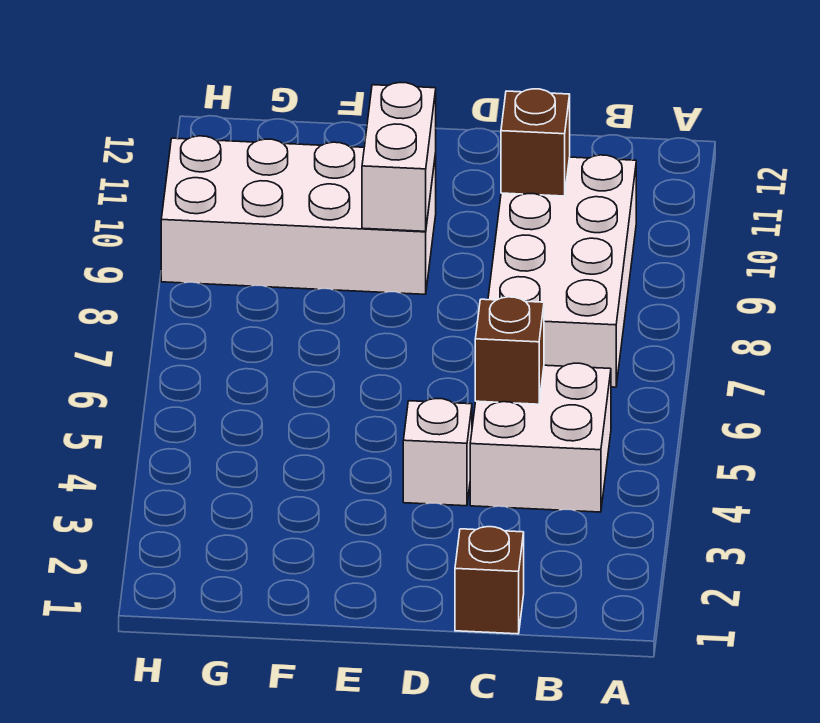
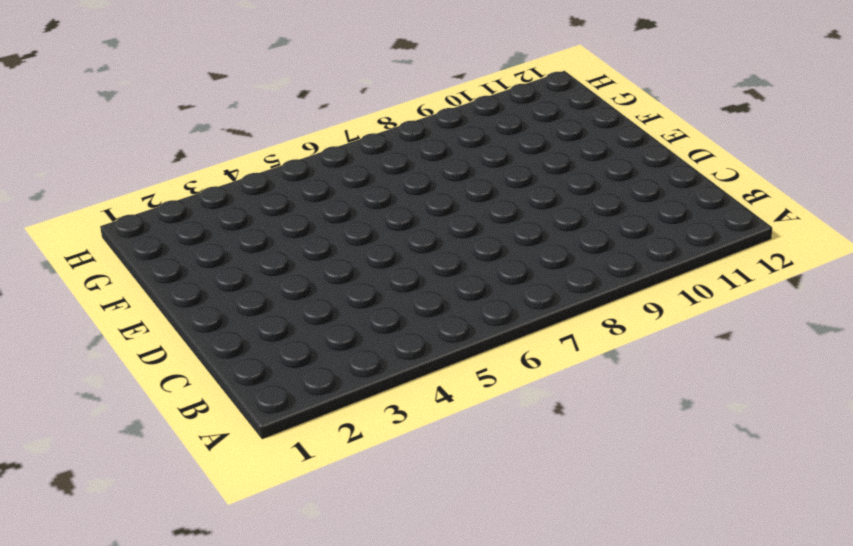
none -> white brick B4:C5 level 1
none -> white brick B7:C10 level 1

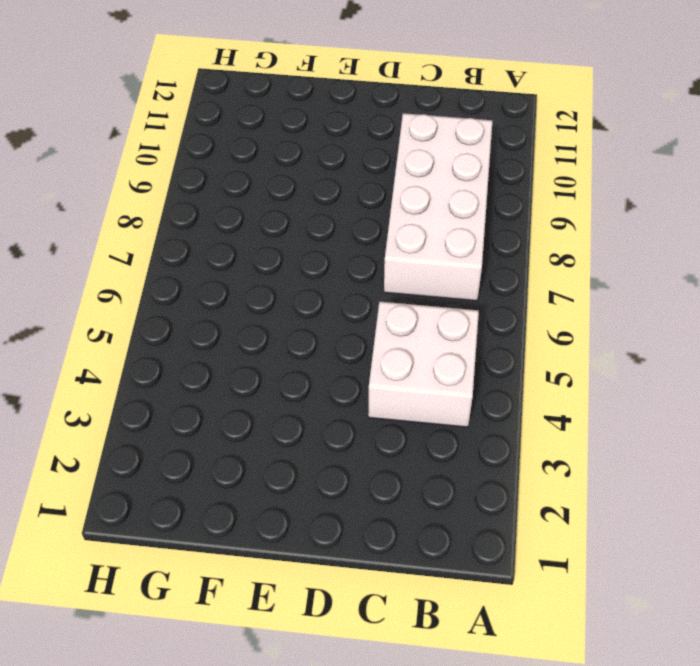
none -> brown brick C1 level 1
none -> white brick D4 level 1

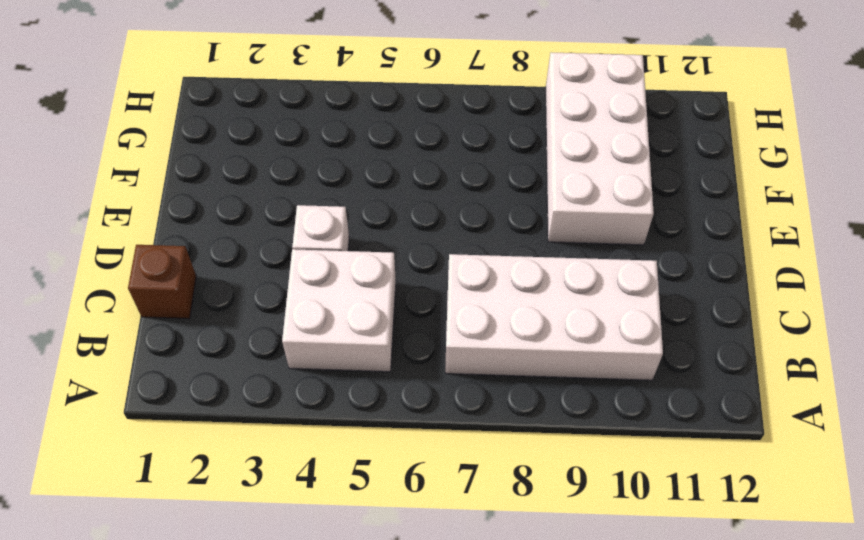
none -> brown brick C5 level 2
none -> brown brick C10 level 2

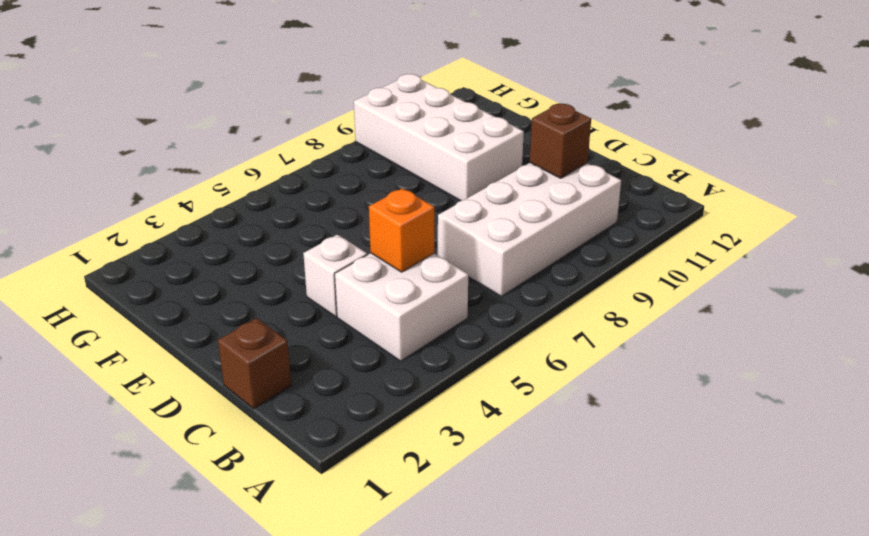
orange brick C5 level 2 -> brown brick C5 level 2
none -> white brick E9:E10 level 2

